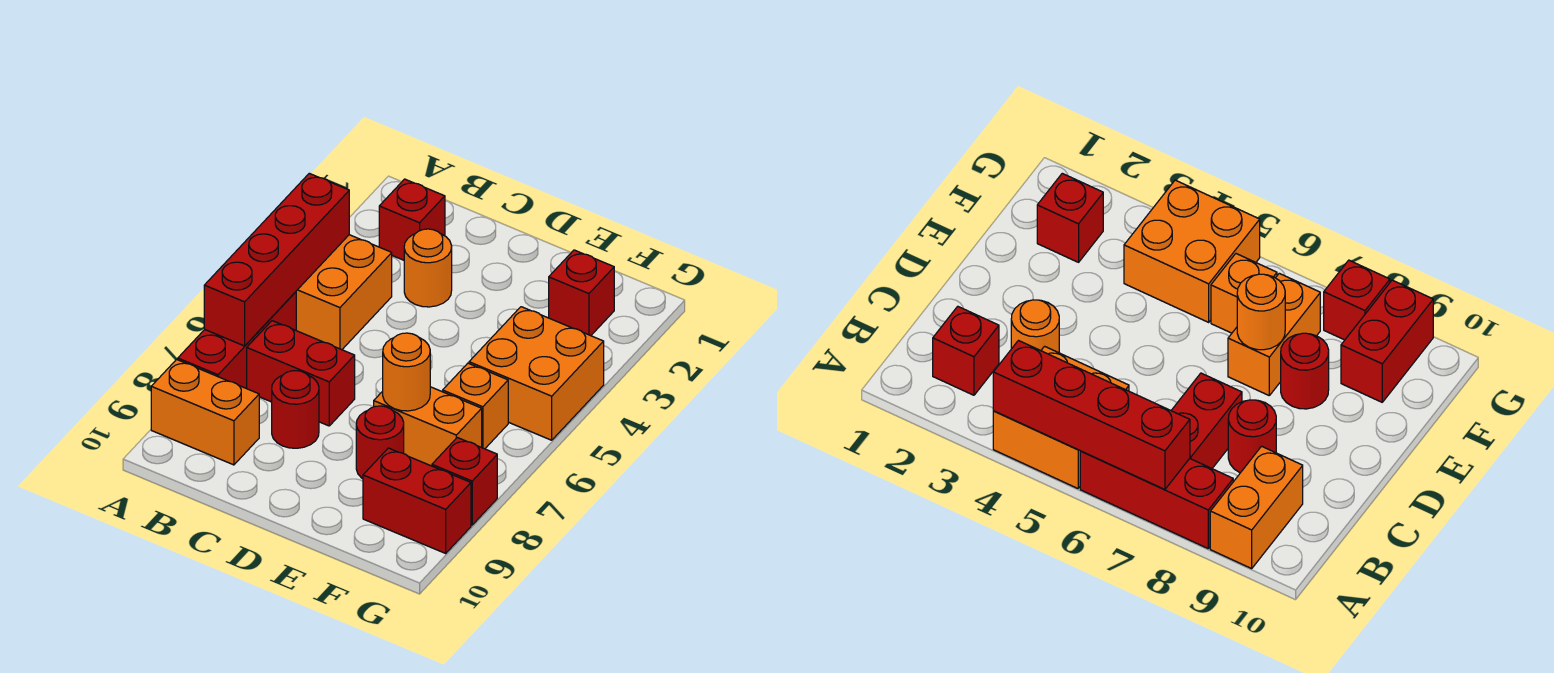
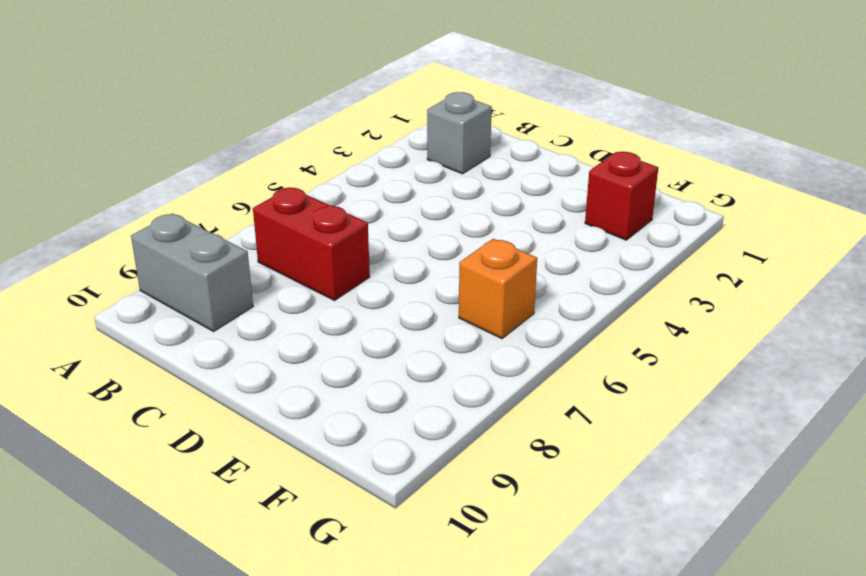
grey brick A9:B9 level 1 -> orange brick A9:B9 level 1
grey brick B2 level 1 -> red brick B2 level 1
none -> orange brick A4:B5 level 1
none -> red brick A6:A8 level 1
none -> orange round brick C3 level 1

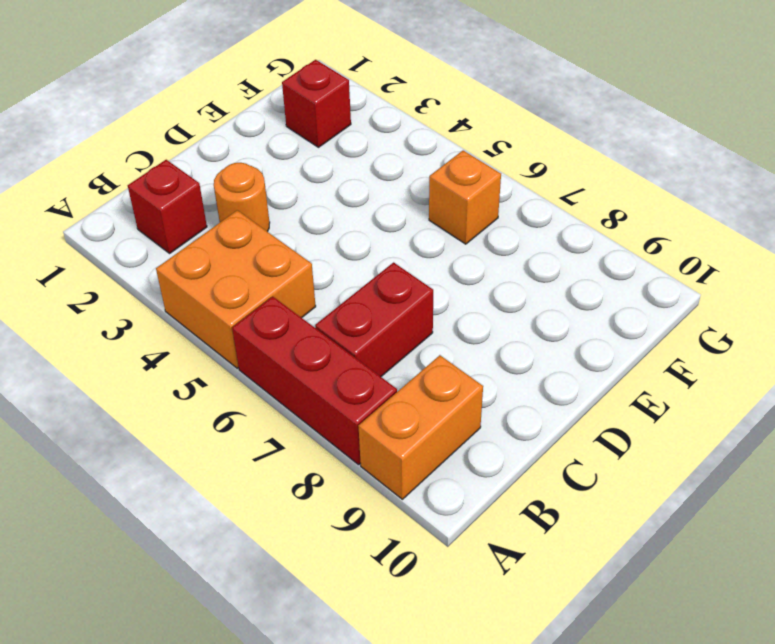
none -> red round brick C8 level 1
none -> orange brick E7:F7 level 1
none -> red round brick E8 level 1

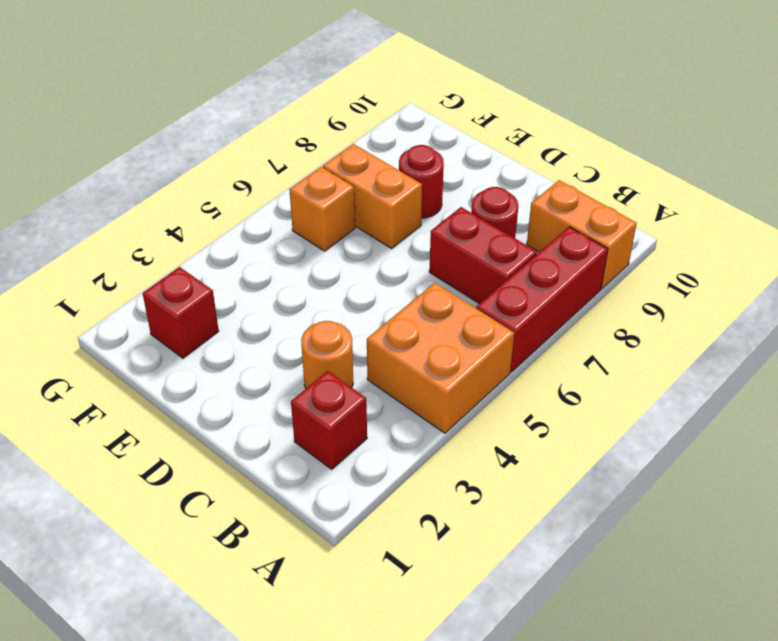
none -> orange brick F4:G5 level 1
none -> red brick F9:G9 level 1
none -> red brick G8 level 1

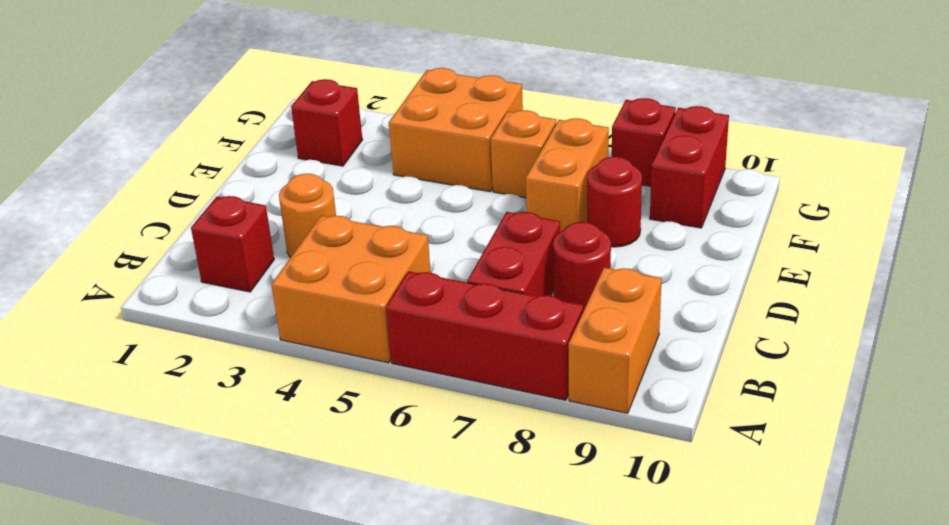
none -> red brick A4:A7 level 2
none -> orange round brick E7 level 2

